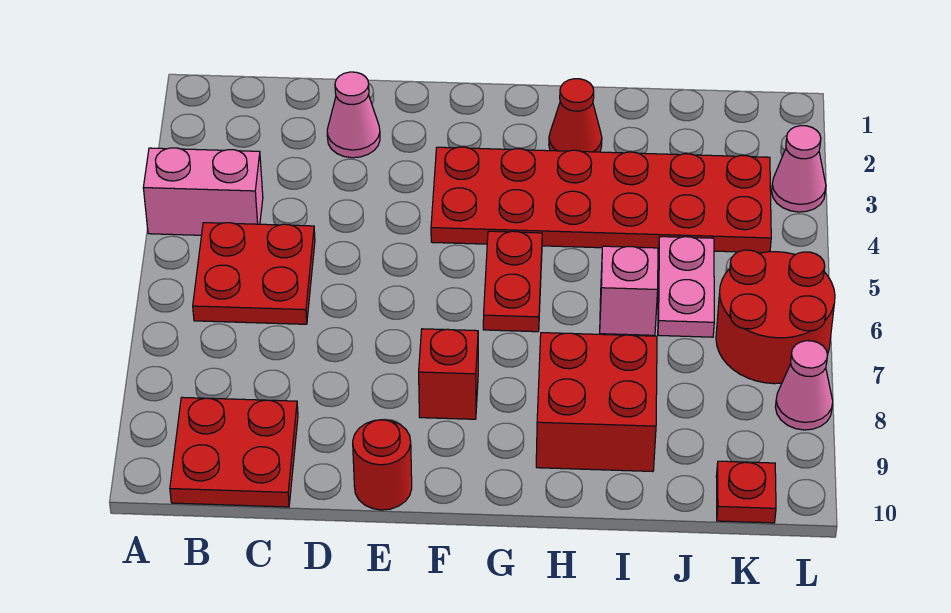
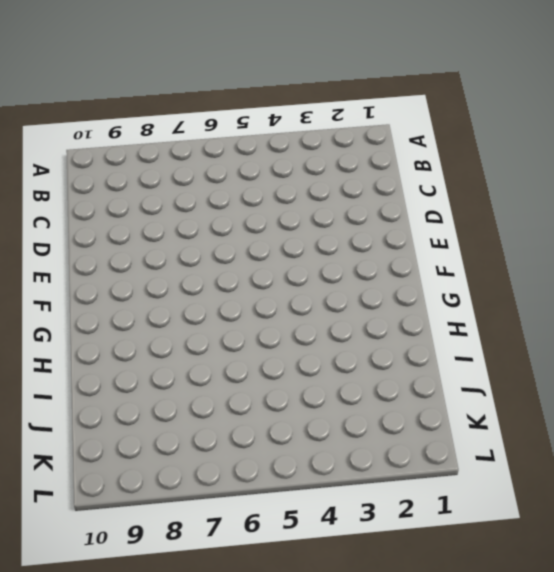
none -> pink brick A4:B4 level 1
none -> red plate B5:C6 level 1
none -> red plate B9:C10 level 1

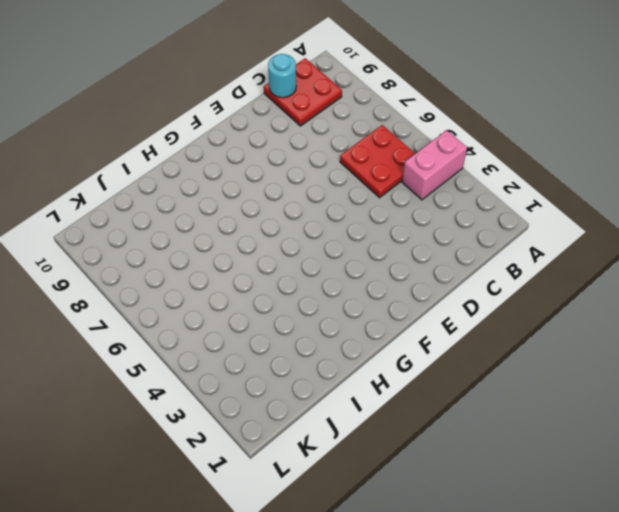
cyan round brick C10 level 2 -> none
none -> pink cone D2 level 1
none -> red round brick E10 level 1
none -> red plate F3:K4 level 1

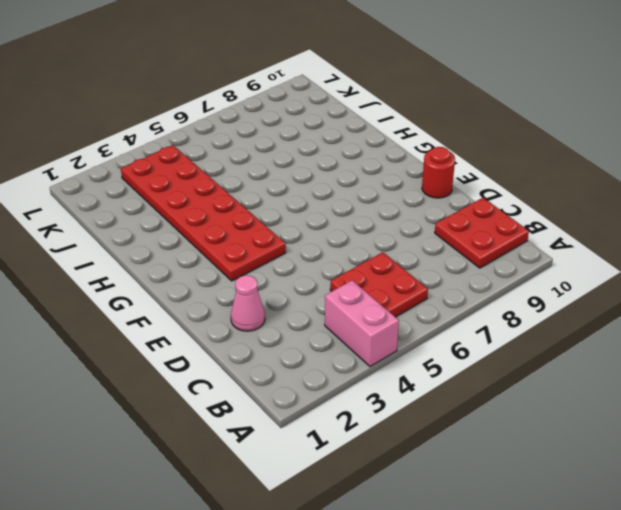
none -> red brick F8 level 1
none -> red plate G5:G6 level 1
none -> red cone H2 level 1

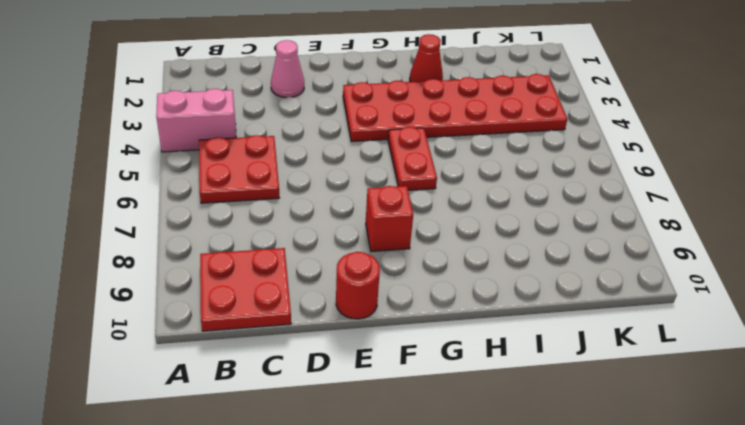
none -> red brick H8:I9 level 1
none -> pink brick I6 level 1
none -> pink plate J5:J6 level 1

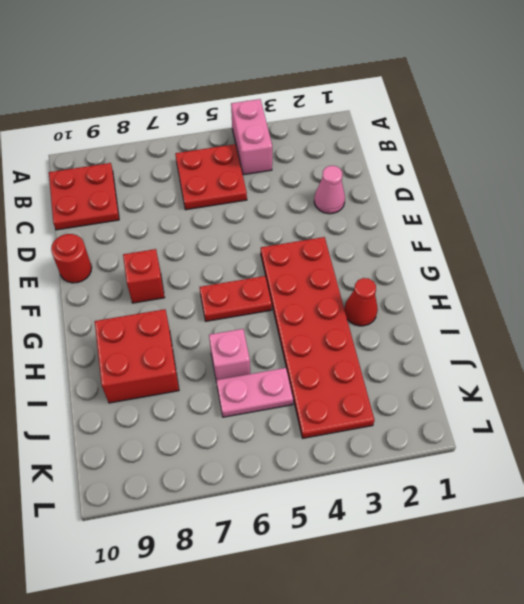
none -> red round brick K6:L7 level 1
none -> red plate K10 level 1
none -> pink cone L3 level 1

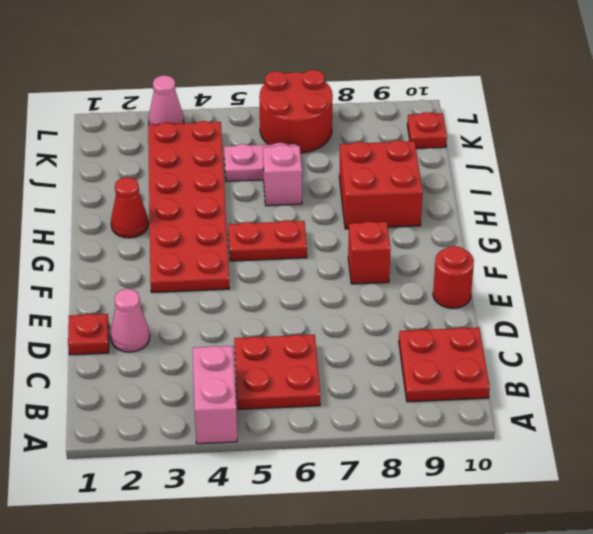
red plate D1 level 1 -> none
none -> pink cone L8 level 1

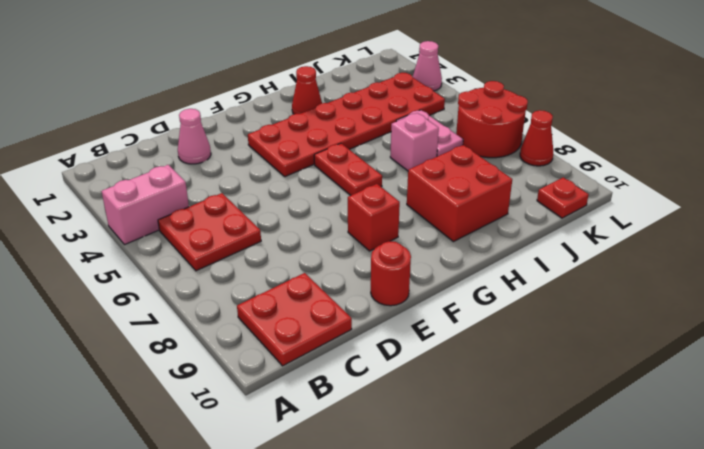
red cone L8 level 1 -> pink cone L8 level 1

